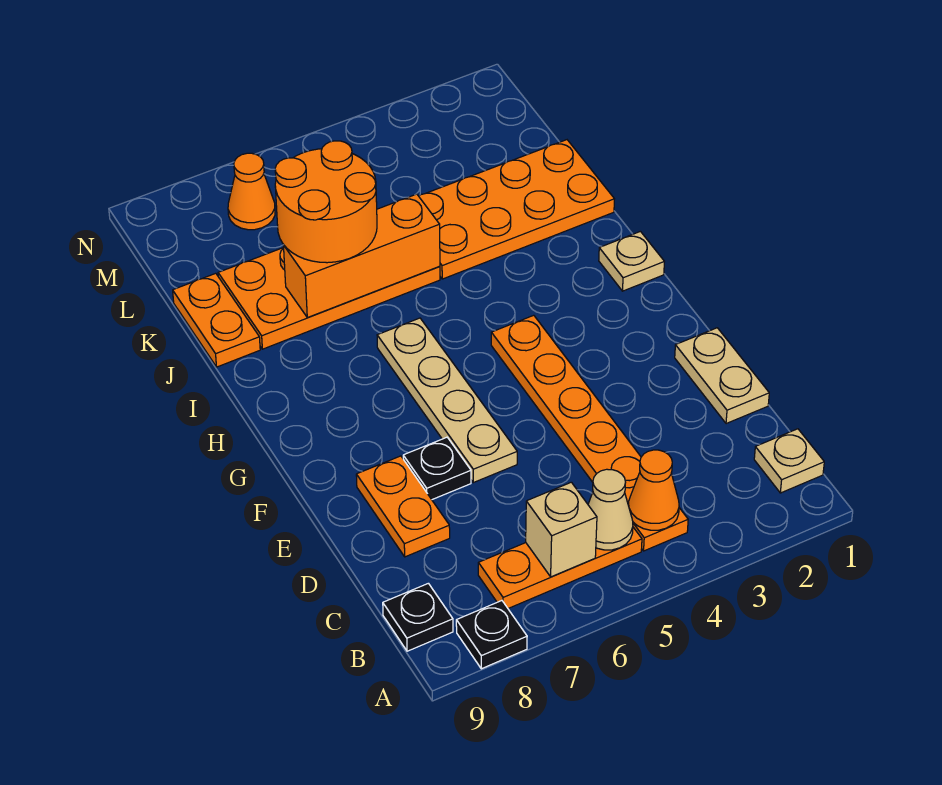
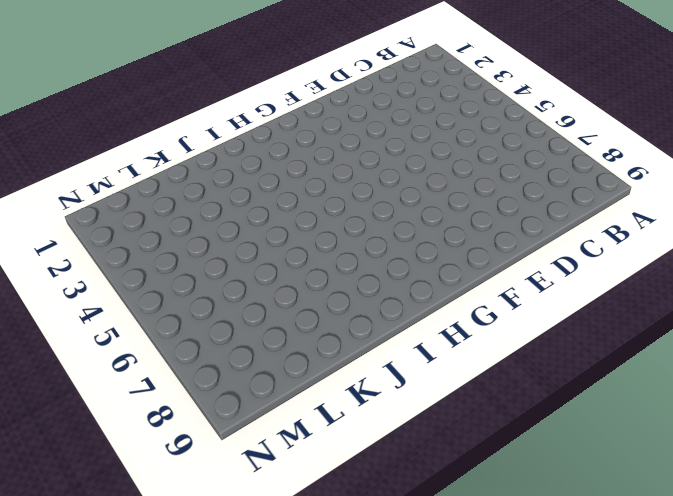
none -> black plate A8 level 1
none -> tan plate B1 level 1
none -> orange plate B4:G4 level 1

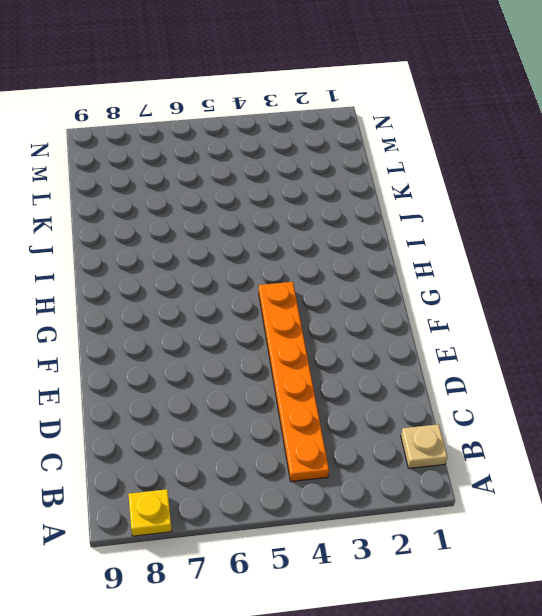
yellow plate A8 level 1 -> black plate A8 level 1
none -> orange plate B5:B7 level 1
none -> black plate B9 level 1
none -> tan plate D1:E1 level 1

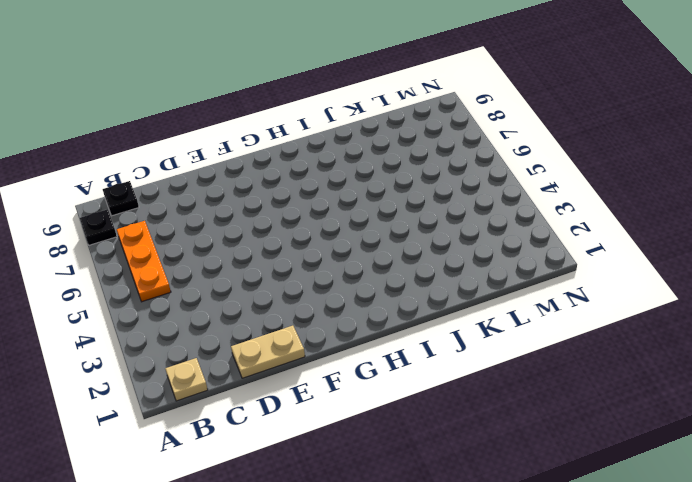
none -> orange plate B4:G4 level 1
none -> orange plate D8:E8 level 1
none -> tan plate E6:H6 level 1

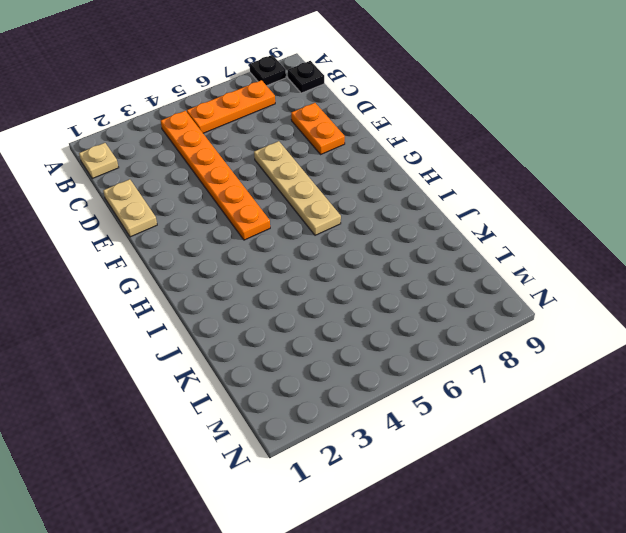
none -> black plate E7 level 1
none -> tan plate H1 level 1
none -> orange plate J1:K4 level 1

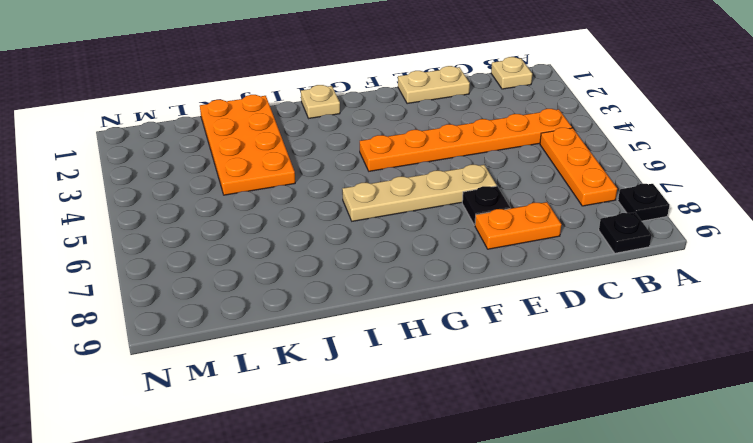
none -> orange plate J5:K8 level 1
none -> orange plate J9:K9 level 1
none -> orange cone M7 level 1

